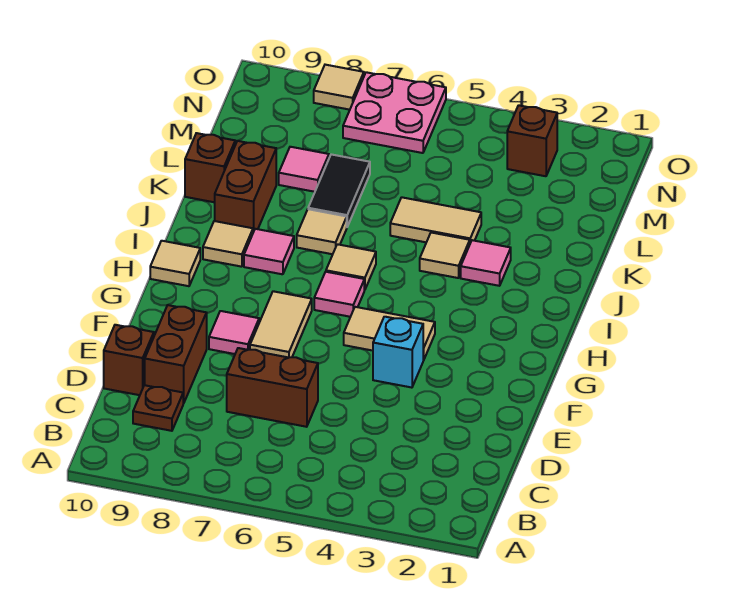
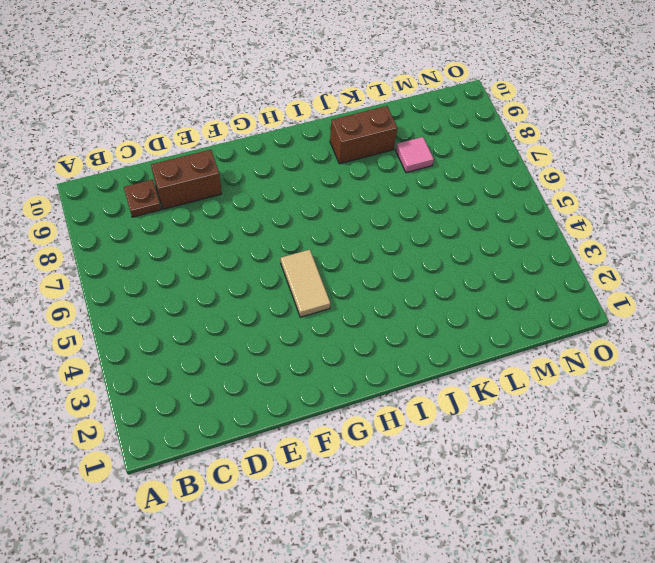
none -> brown brick D6:D7 level 1
none -> brown brick D10 level 1
none -> cyan brick F4 level 1

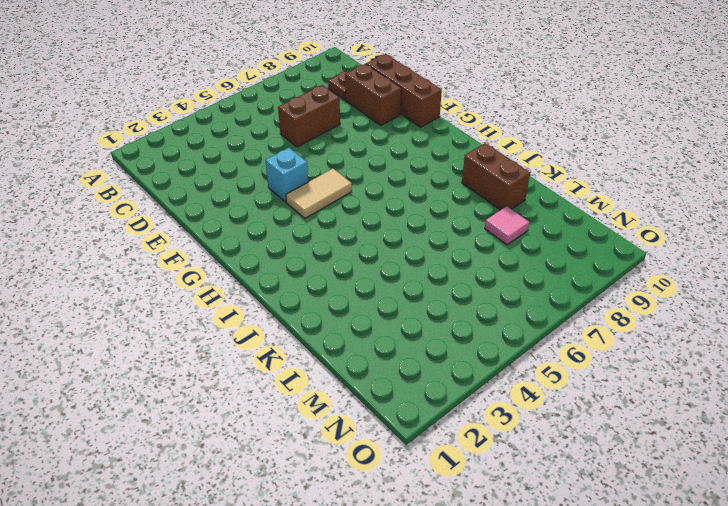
brown brick D10:F10 level 1 -> brown brick D10 level 1
none -> tan tile F7:G7 level 1
none -> pink tile F8 level 1
none -> pink tile H6 level 1

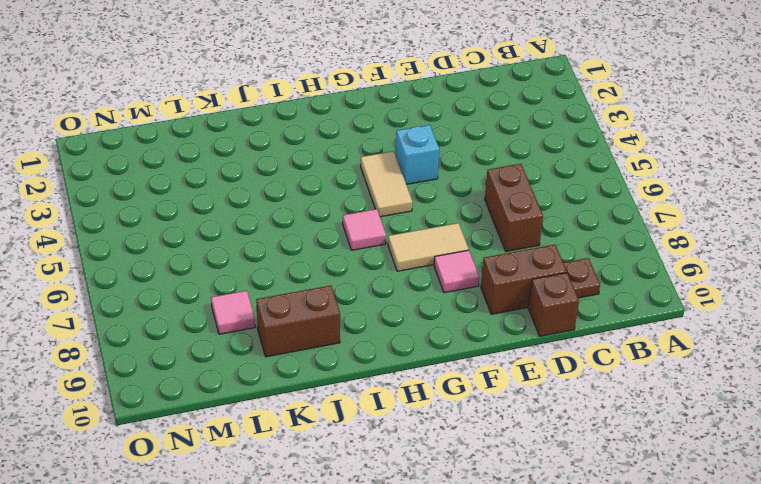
none -> tan tile H10 level 1
none -> tan tile I6 level 1
none -> pink tile I8 level 1

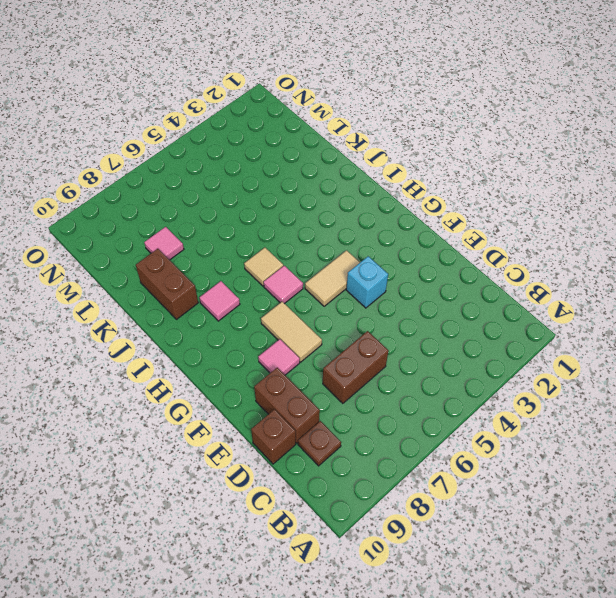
none -> tan tile H10 level 1
none -> tan tile I9 level 1
none -> pink tile J3 level 1

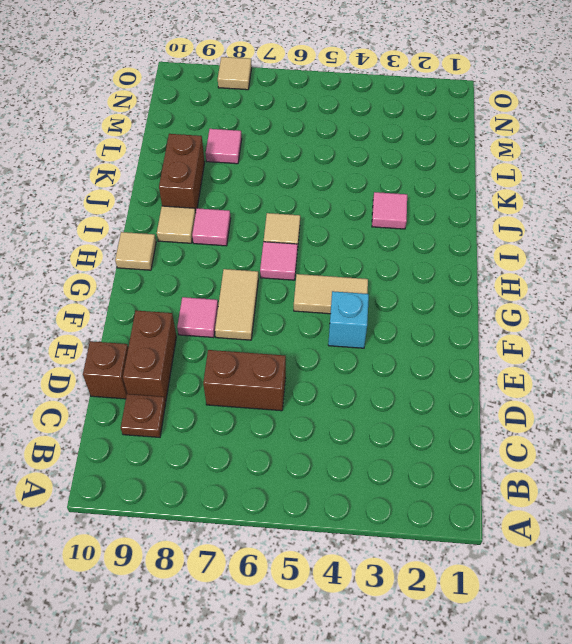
none -> tan tile J4 level 1
none -> tan tile J7 level 1
none -> tan tile K4:K5 level 1

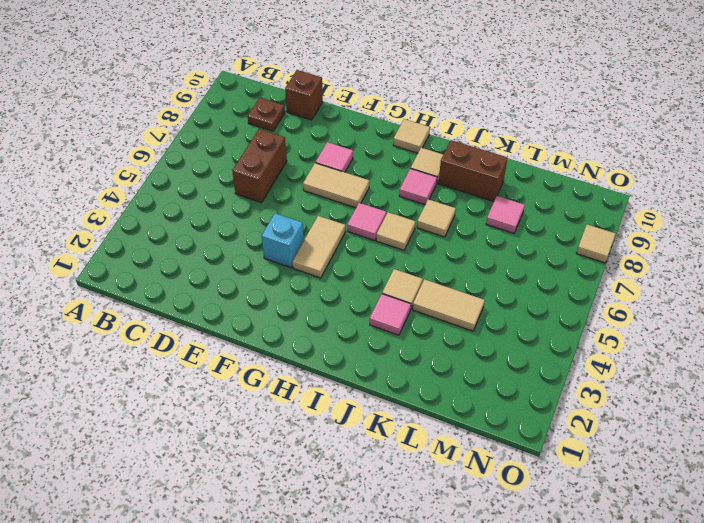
tan tile K4:L4 level 1 -> tan tile K4:K5 level 1
none -> brown brick D9:E9 level 1
none -> black tile K7:L7 level 1
none -> brown brick K10 level 1

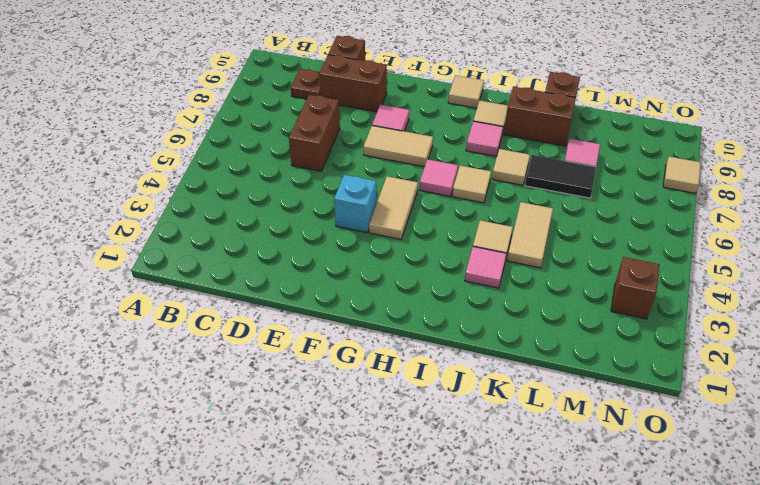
none -> pink plate N6:O7 level 1

